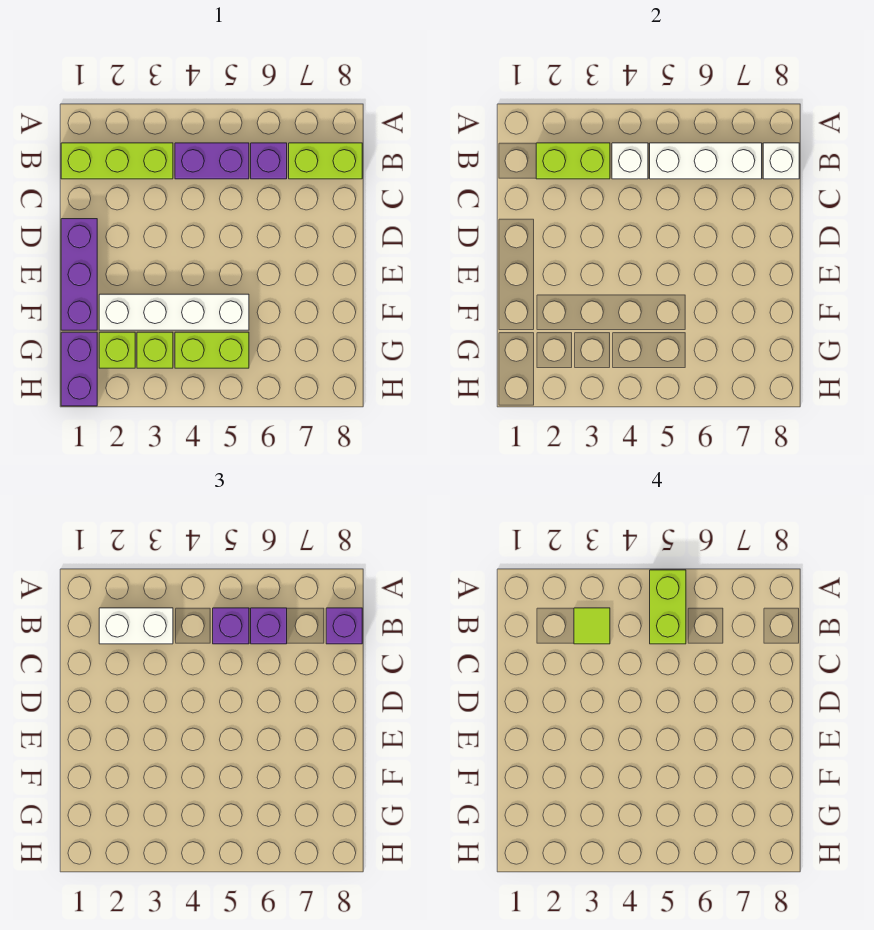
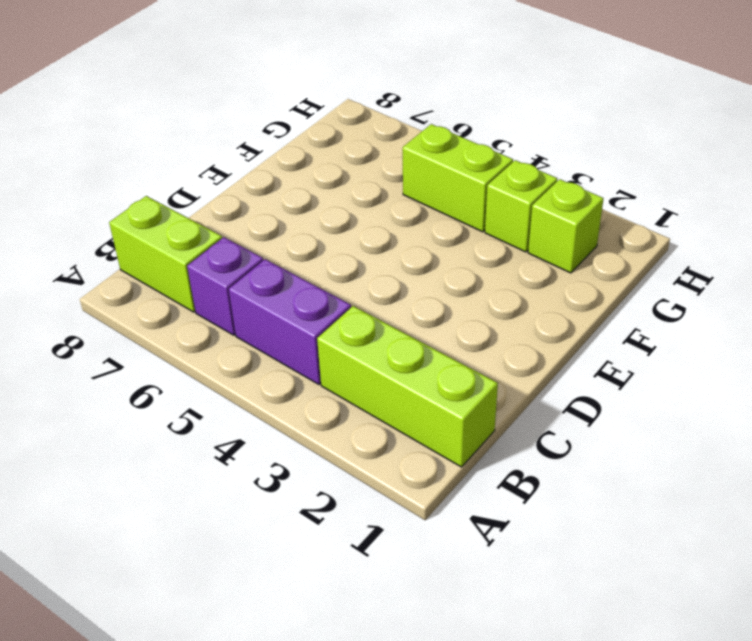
none -> purple brick D1:F1 level 1
none -> white brick F2:F5 level 1
none -> purple brick G1:H1 level 1

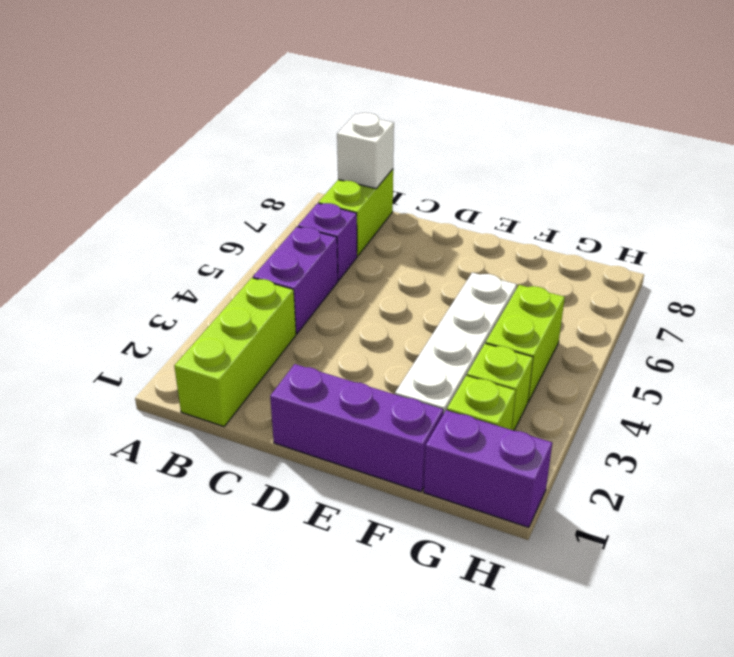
none -> lime brick B2:B3 level 2
none -> white brick B4 level 2
none -> white brick B5:B7 level 2

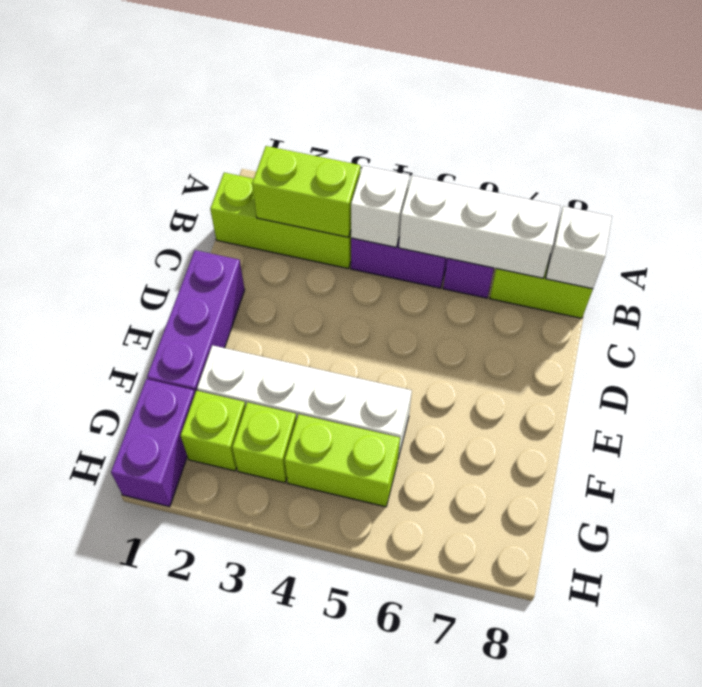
none -> white brick B2:B3 level 3
none -> purple brick B5 level 3
none -> purple brick B6 level 3

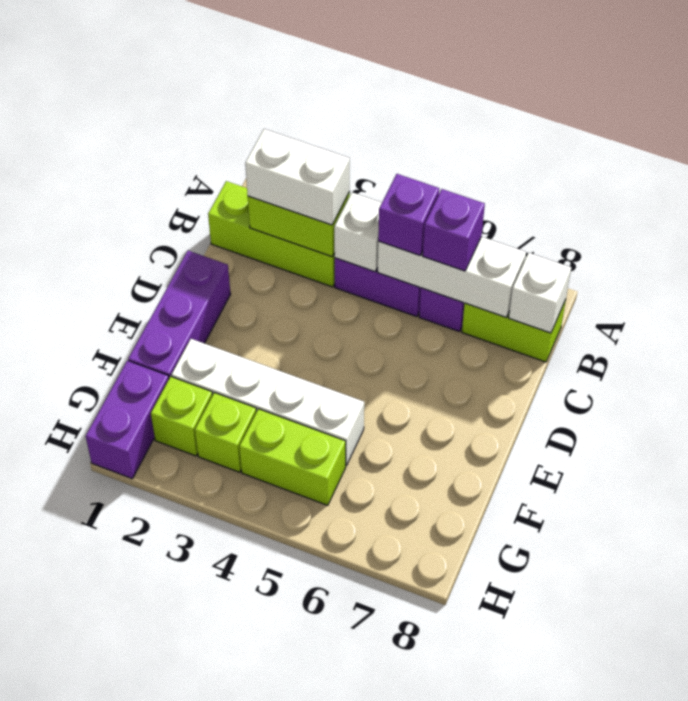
none -> purple brick B8 level 3
none -> lime brick A5:B5 level 4
none -> lime tile B3 level 4

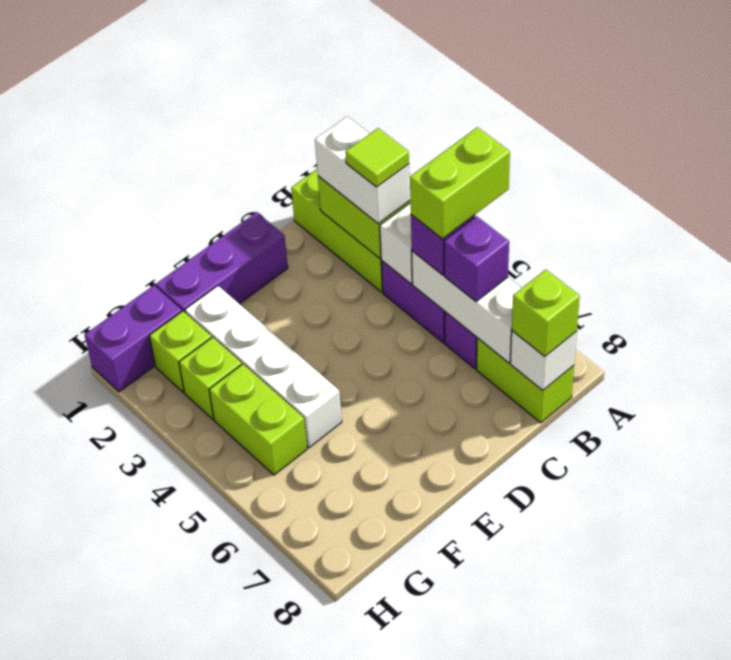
lime brick B8 level 3 -> purple brick B8 level 3

